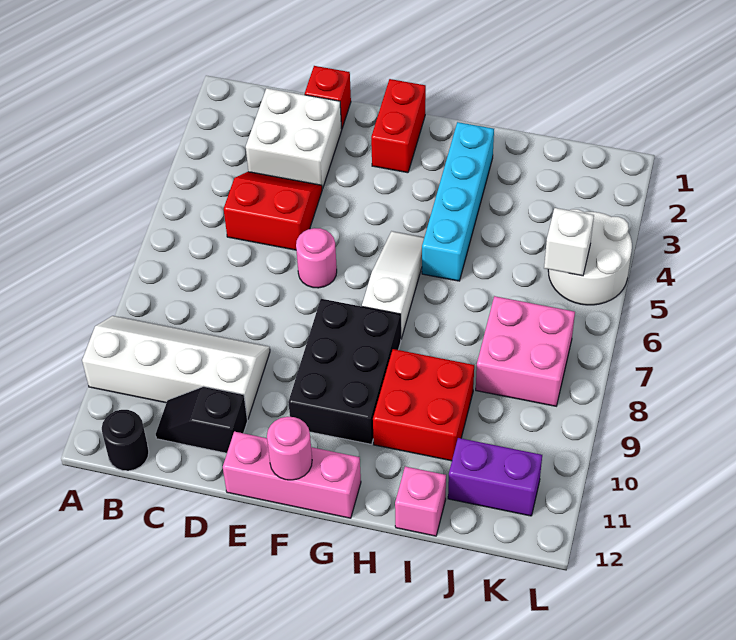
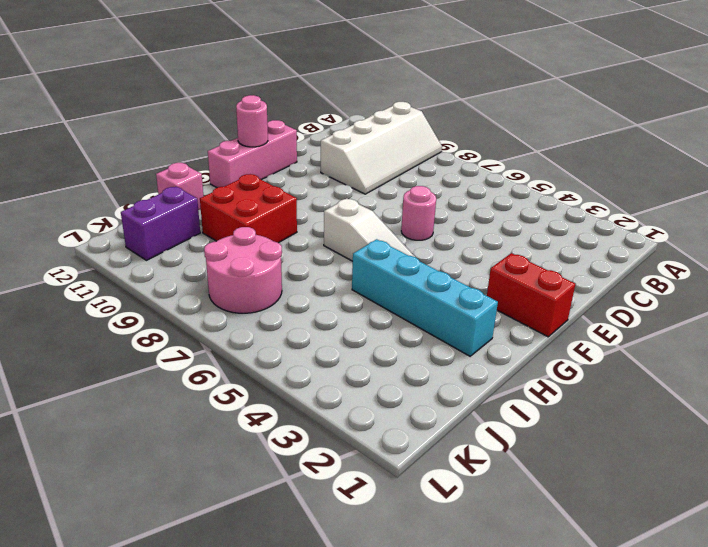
pink round brick J7:K8 level 1 -> pink brick J7:K8 level 1
none -> black round brick B12 level 1
none -> white brick C2:D3 level 1
none -> red slope C4:D5 level 1 top 5

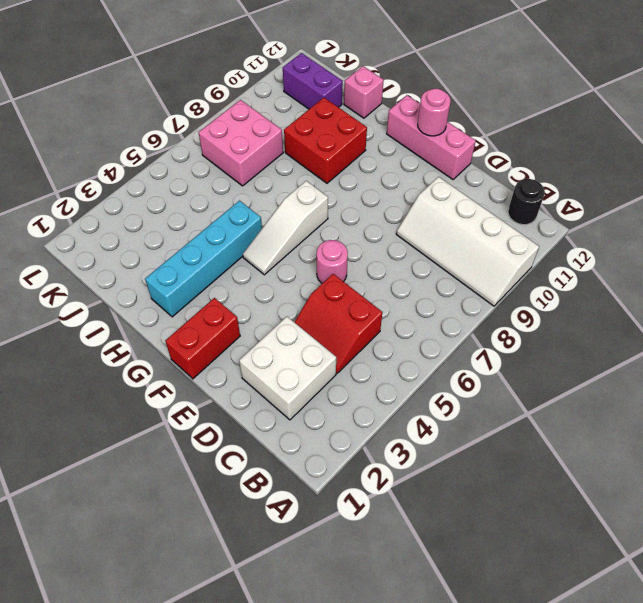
none -> black slope C11:D11 level 1 top D
none -> red brick D1 level 1
none -> black brick F8:G10 level 1

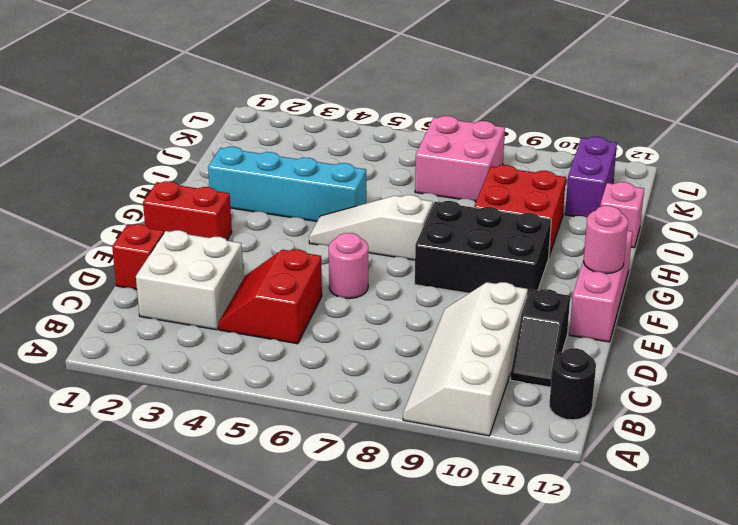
none -> white round brick K4:L5 level 1
none -> white brick K5 level 2

